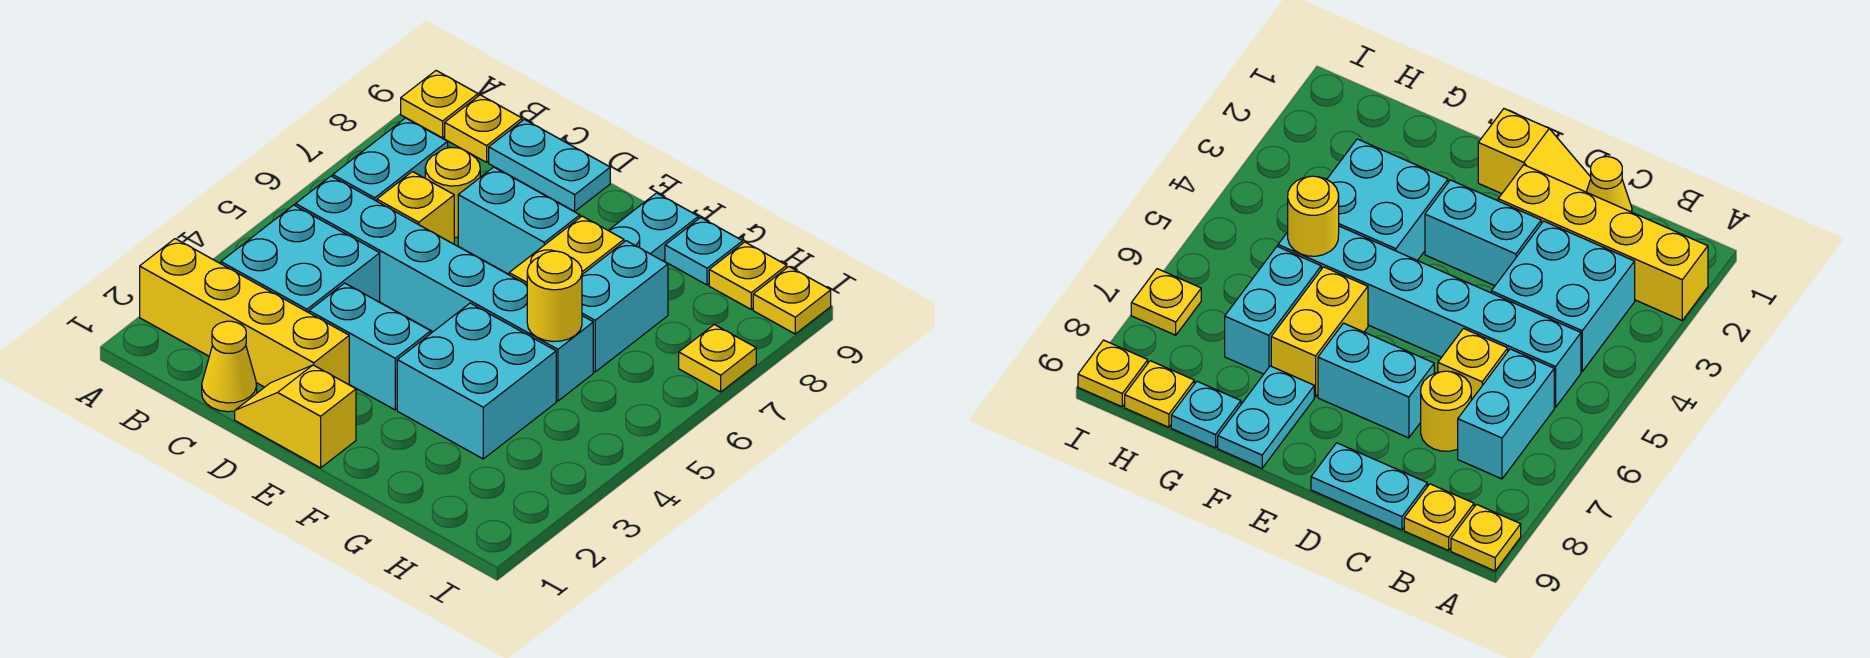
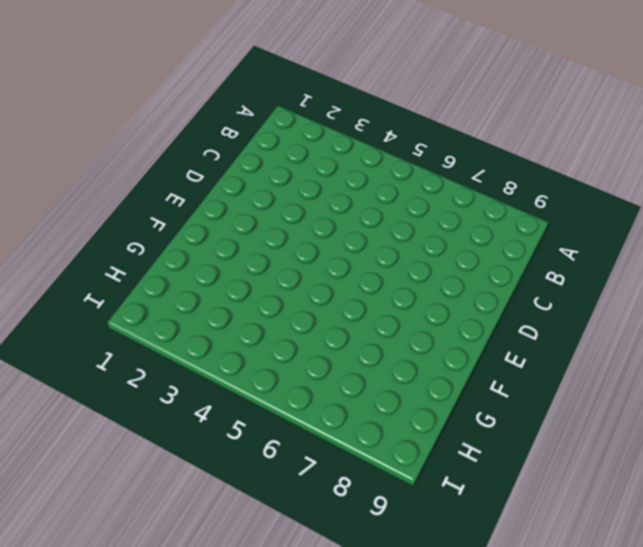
none -> yellow brick A2:D2 level 1
none -> yellow plate A9 level 1
none -> cyan brick B3:C4 level 1

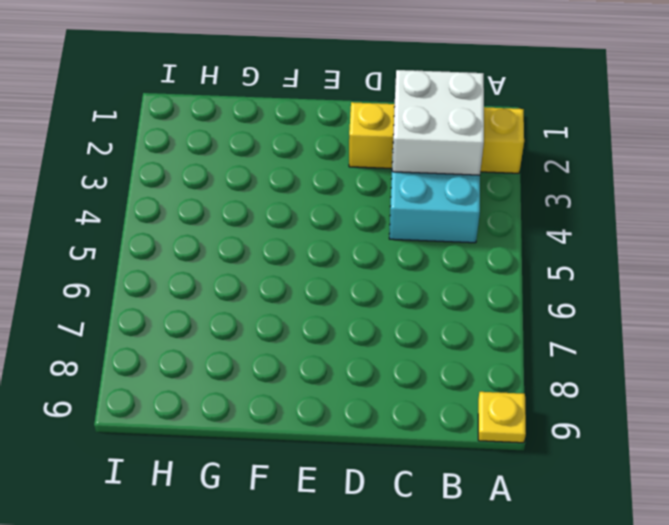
white brick B2:C3 level 2 -> none
none -> cyan brick B5:G5 level 1
none -> cyan brick B6:B7 level 1
none -> yellow plate B9 level 1

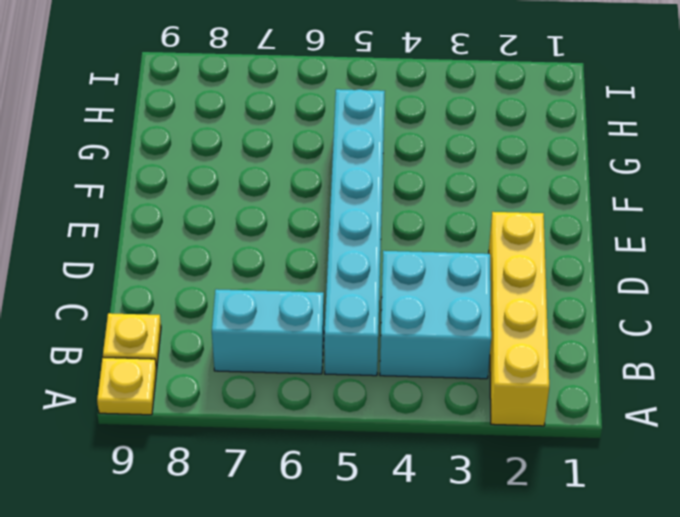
none -> yellow cone C1 level 1
none -> yellow brick C6 level 1
none -> yellow round brick C7 level 1

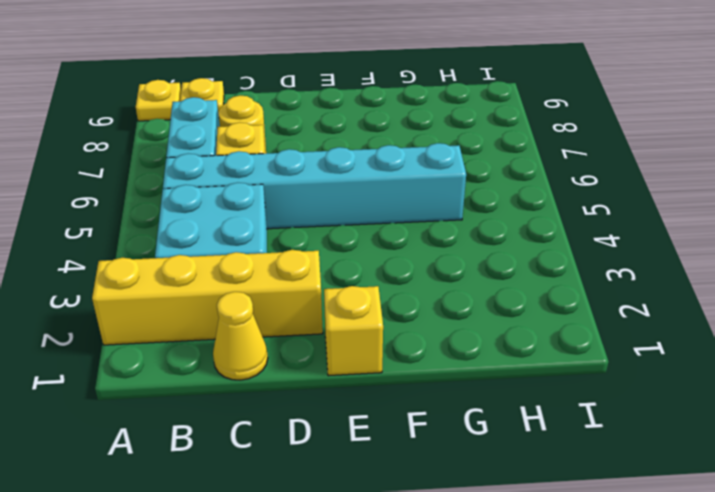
yellow brick E1 level 1 -> yellow slope D1:E1 level 1 top E
none -> cyan plate C9:D9 level 1
none -> cyan brick D3:E3 level 1
none -> cyan brick D7:E7 level 1

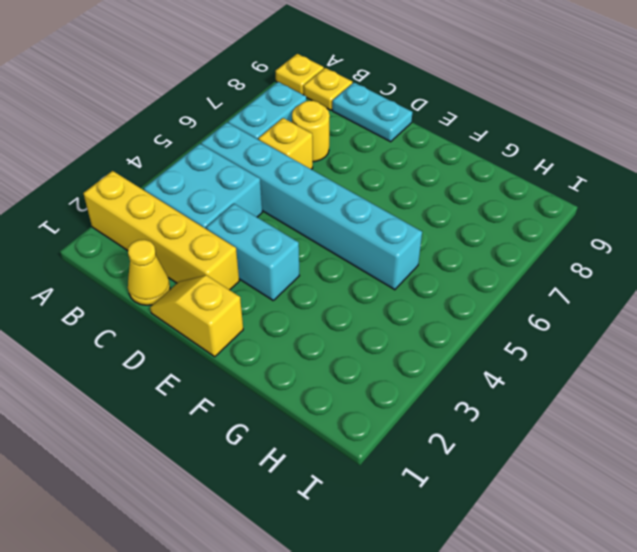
none -> cyan brick D7:E7 level 1
none -> cyan brick F3:G4 level 1
none -> yellow brick F6:F7 level 1

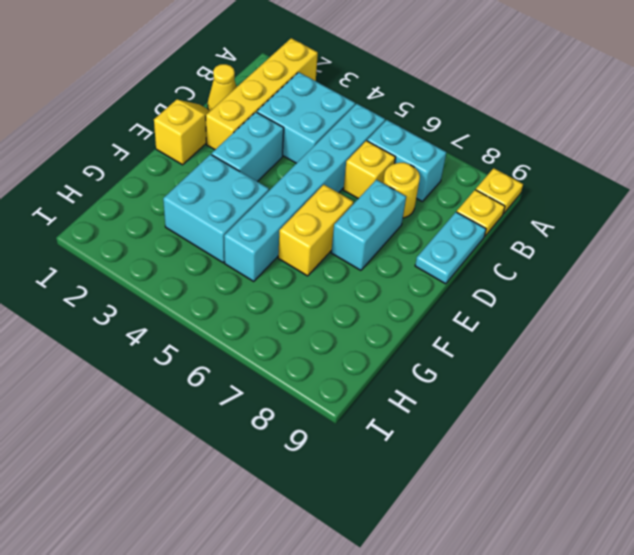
yellow brick E6:F6 level 1 -> yellow brick F6:F7 level 1
none -> cyan plate F8:F9 level 1
none -> cyan brick G6:G7 level 1
none -> cyan plate G9 level 1

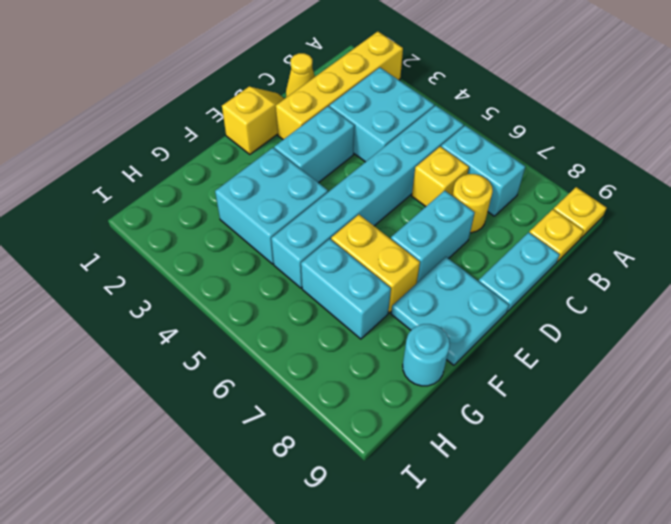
cyan plate E8:F9 level 1 -> cyan plate F8:F9 level 1
cyan round brick G9 level 1 -> cyan plate G9 level 1
none -> yellow plate H9 level 1
none -> yellow plate I7 level 1
none -> yellow plate I9 level 1

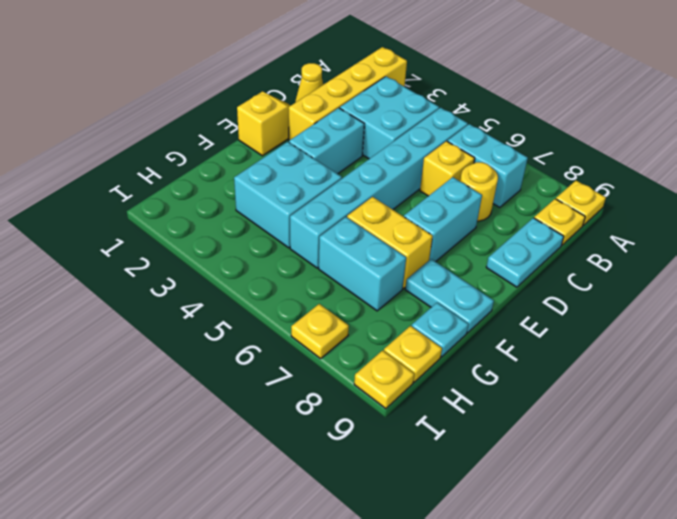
none -> yellow round brick G5 level 2

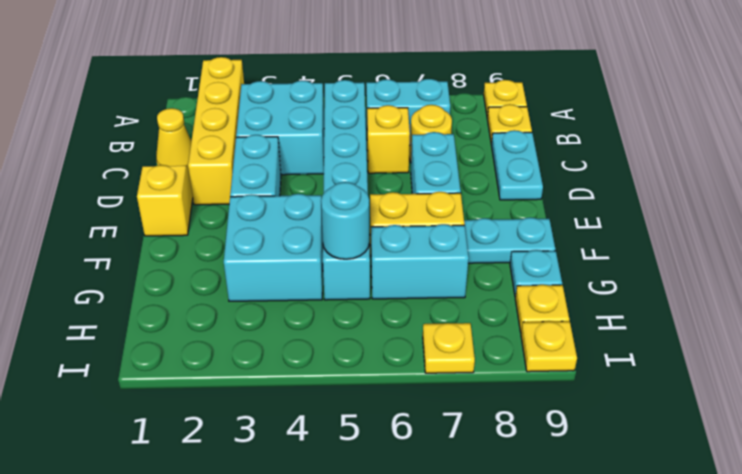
cyan round brick G5 level 2 -> yellow round brick G5 level 2

